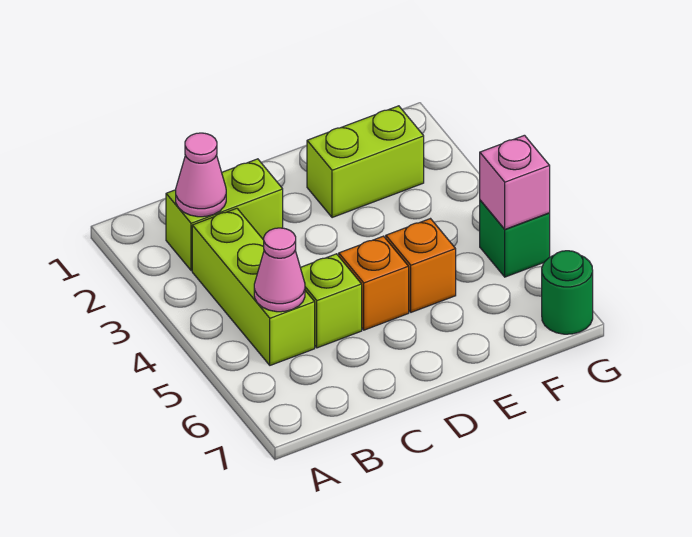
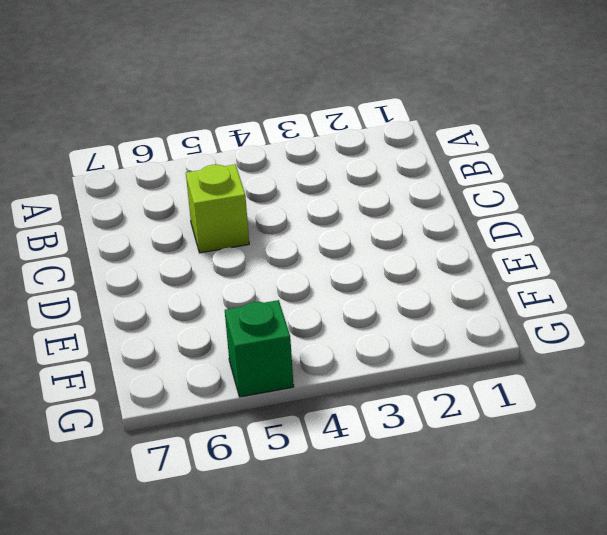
none -> lime brick B2:C2 level 1
none -> lime brick B3:B5 level 1

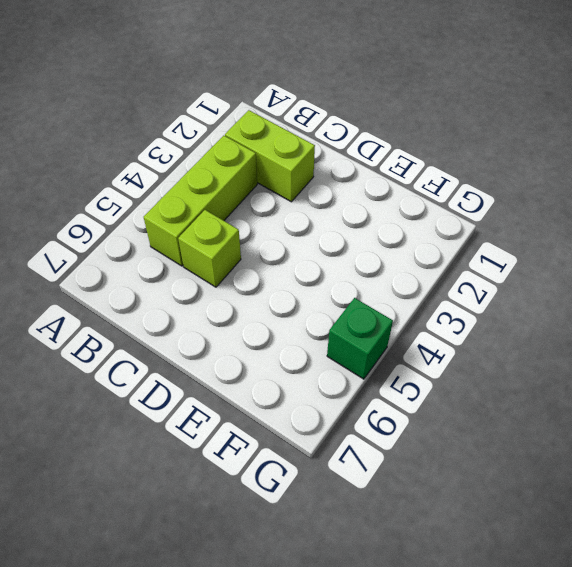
none -> orange brick D5 level 1
none -> lime brick E2:F2 level 1

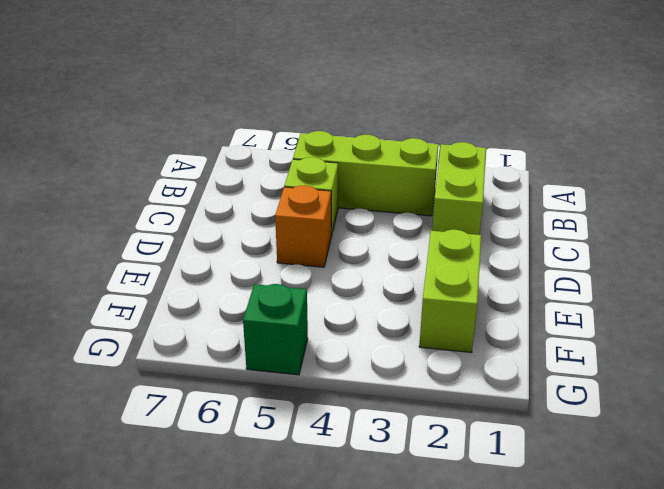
none -> orange brick E5 level 1
none -> green round brick G7 level 1

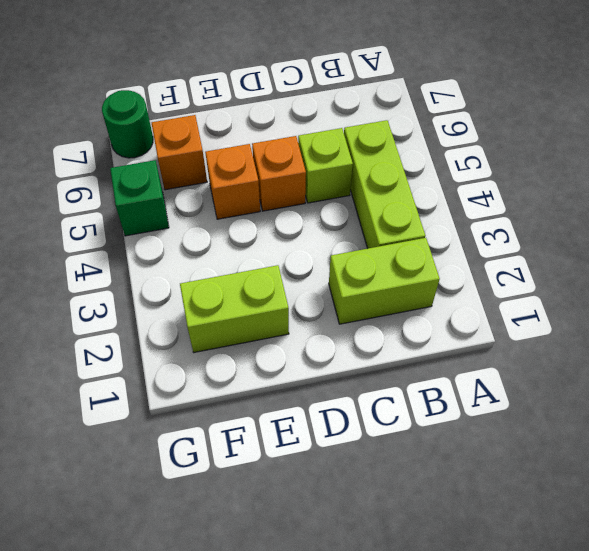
orange brick F6 level 1 -> none
none -> pink cone B2 level 2
none -> pink cone B5 level 2

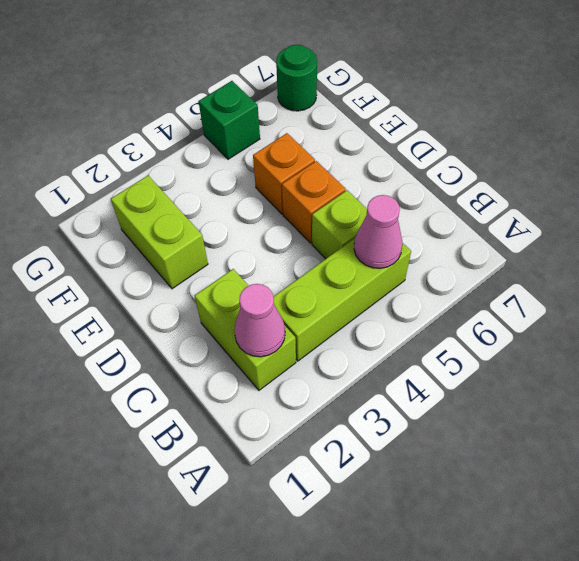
none -> pink brick G5 level 2

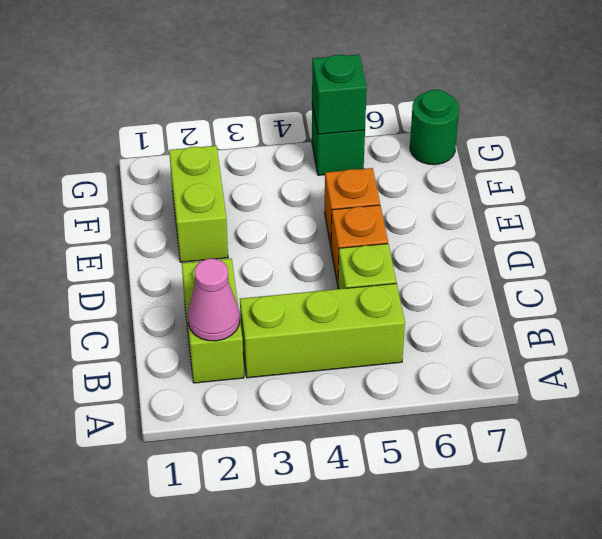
green brick G5 level 2 -> pink brick G5 level 2
none -> pink cone B5 level 2

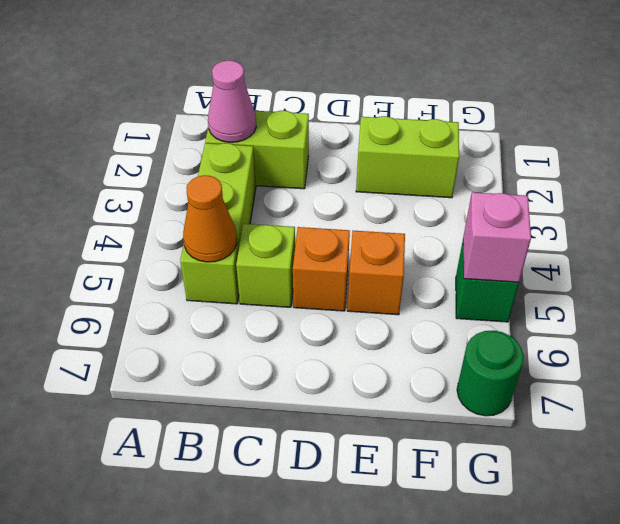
orange cone B5 level 2 -> pink cone B5 level 2

